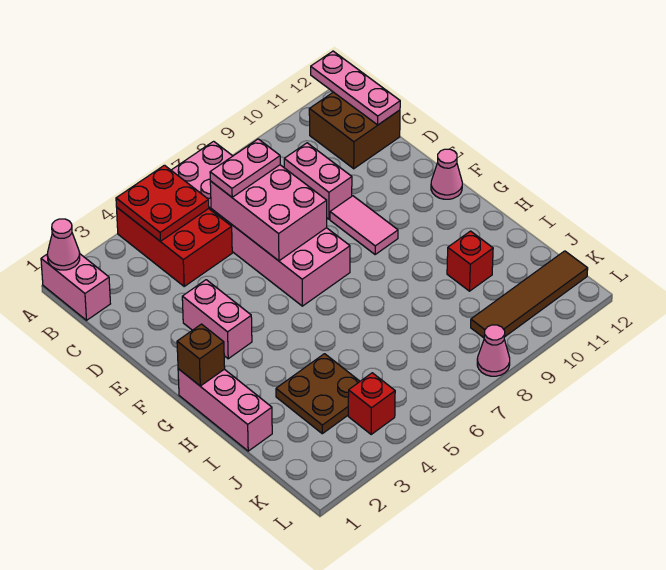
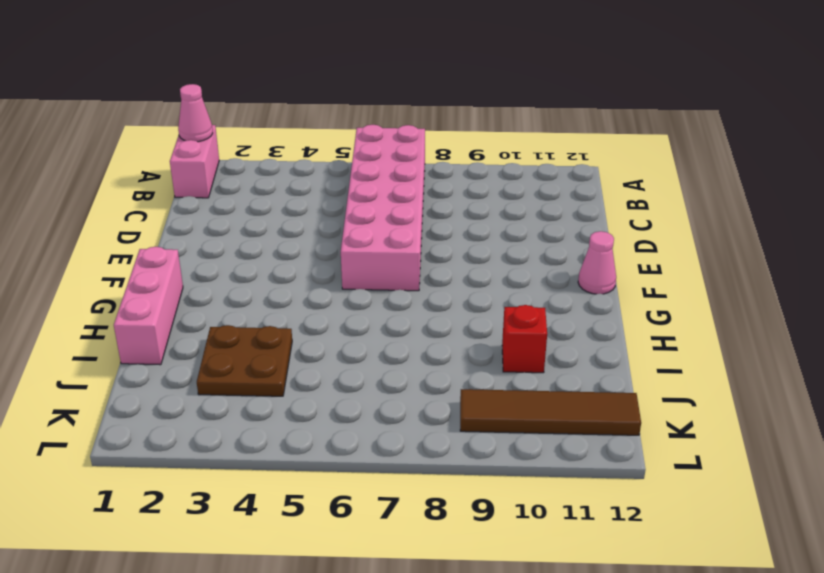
none -> red brick A4:C5 level 1
none -> brown brick B11:C12 level 1
none -> pink brick C9:D9 level 1

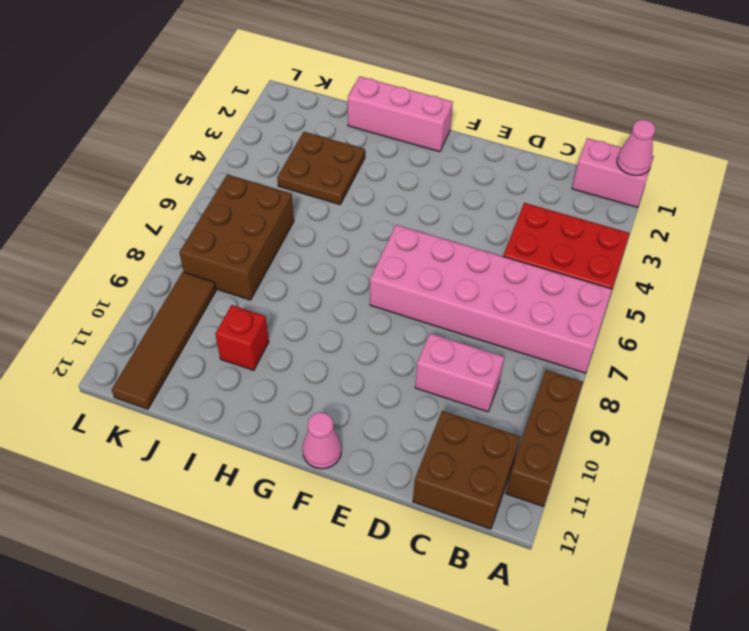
brown brick A9:A11 level 1 -> none
brown brick J6:K8 level 1 -> none
none -> pink brick E3:F3 level 1
none -> pink tile E9:F9 level 1
none -> red brick K4 level 1

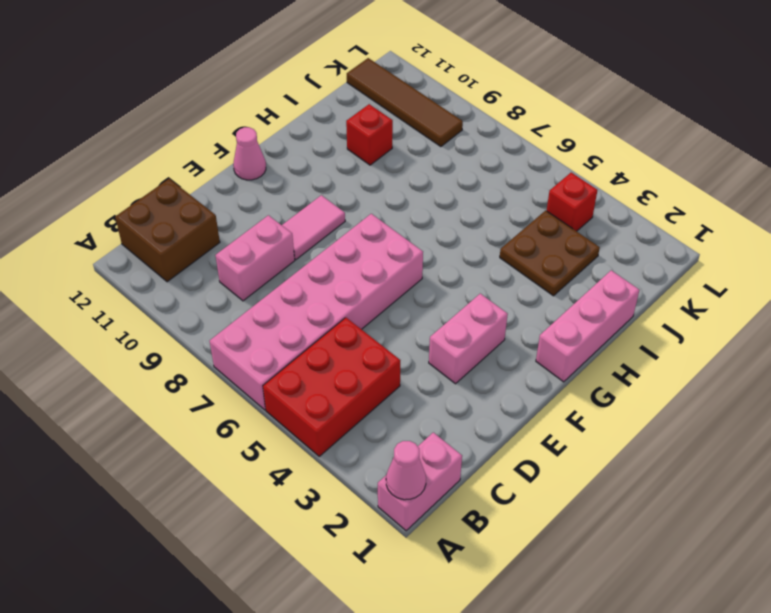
none -> pink cone L8 level 1
none -> red plate A4:B5 level 2
none -> pink plate A12:C12 level 2

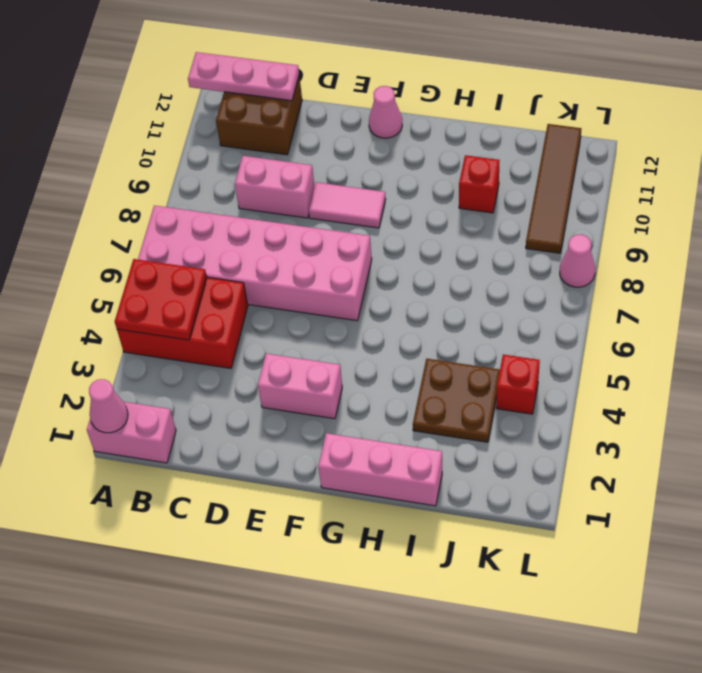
none -> pink brick C6:E7 level 2
none -> brown brick G1 level 2
none -> pink plate C6:C7 level 3

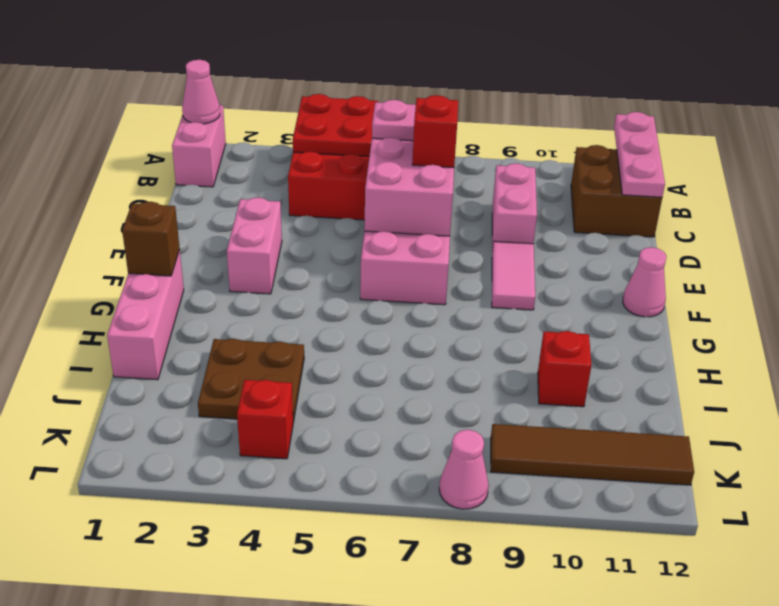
red brick D7 level 3 -> none

